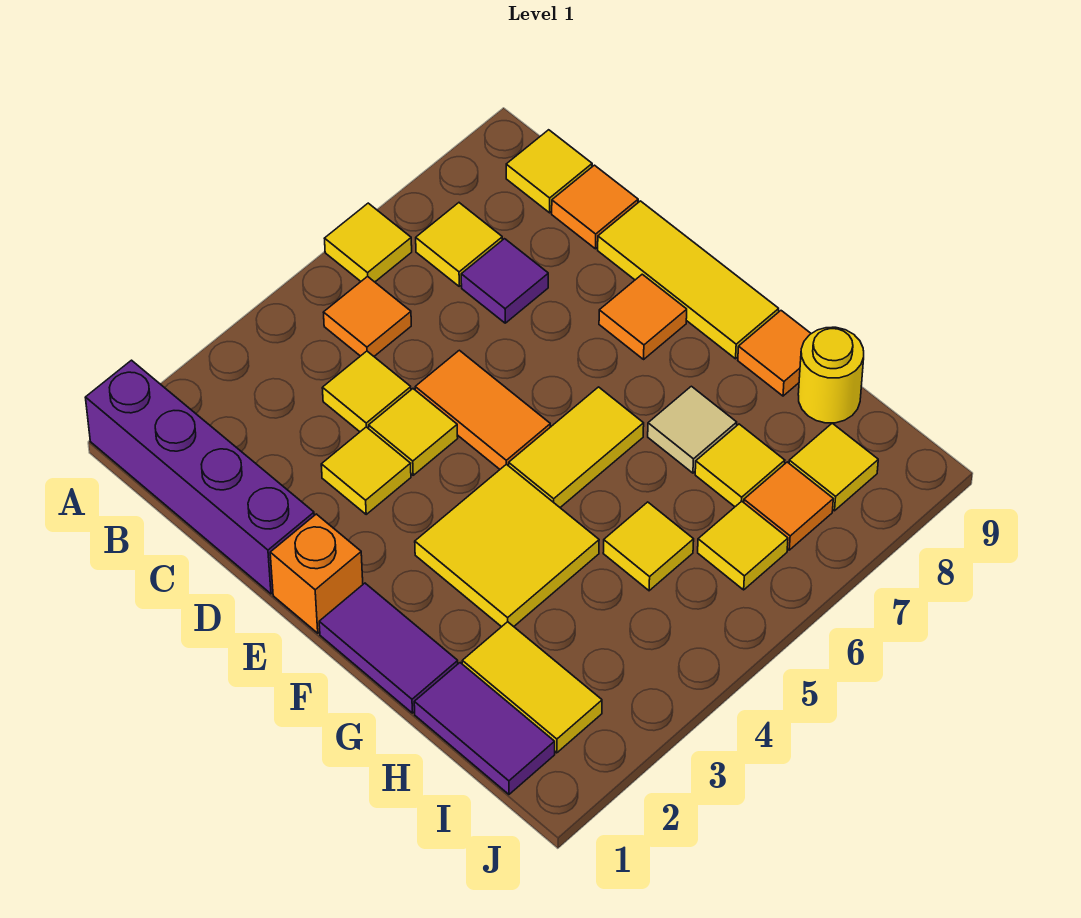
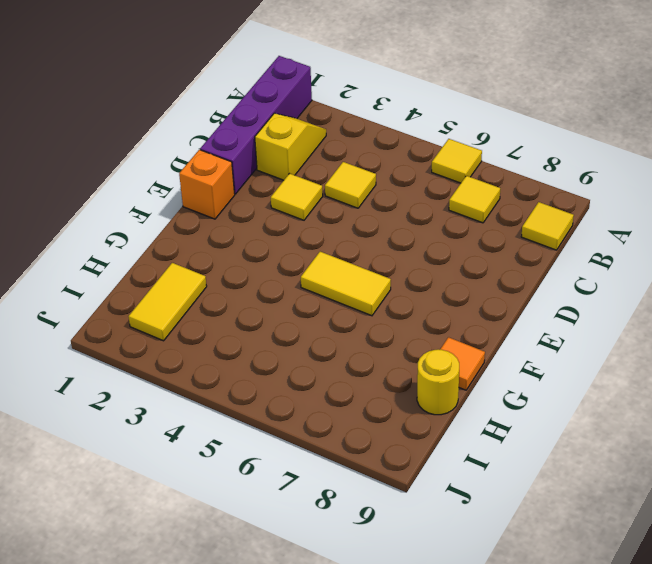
yellow slope B2:C2 level 1 top C -> none
none -> orange tile B5 level 1
none -> purple tile C7 level 1
none -> orange tile C9 level 1

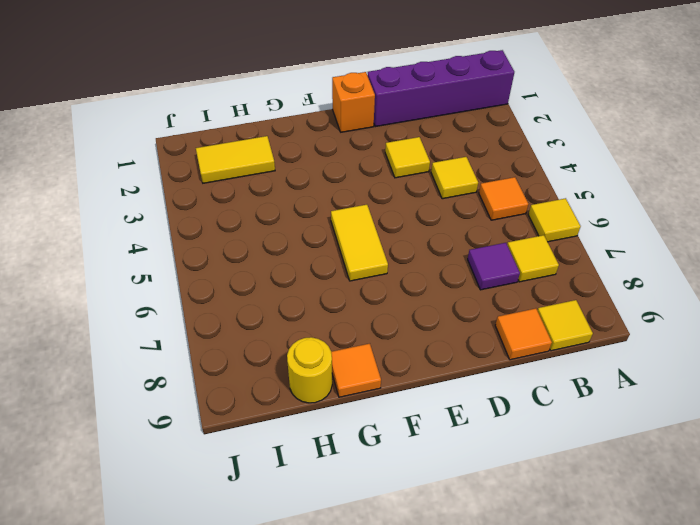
none -> yellow tile D4 level 1
none -> orange tile D5:E5 level 1
none -> yellow tile D9:F9 level 1

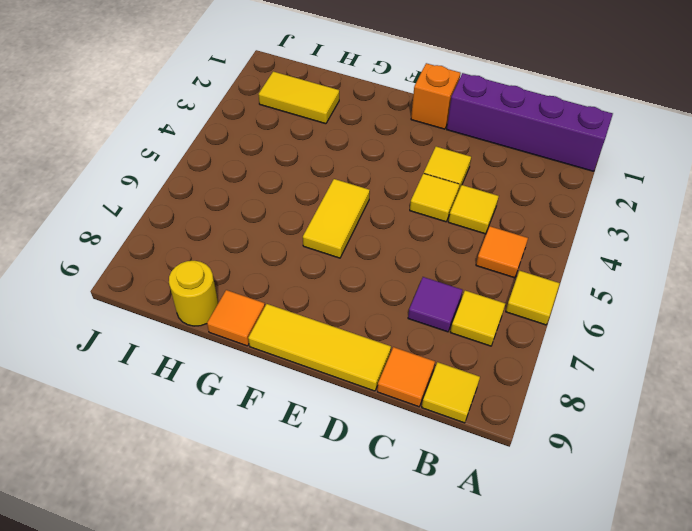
none -> orange tile D5:E5 level 1
none -> orange tile E8 level 1
none -> purple tile F1:G1 level 1

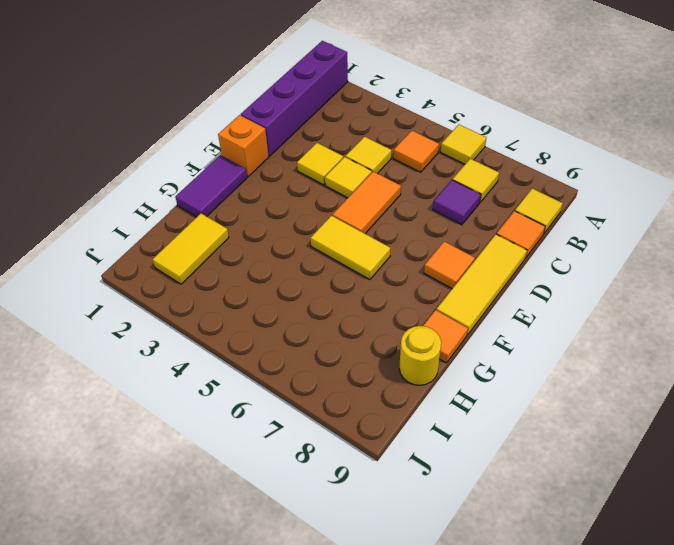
none -> yellow tile F3:G4 level 1
none -> tan tile G7 level 1
none -> purple tile H1:I1 level 1

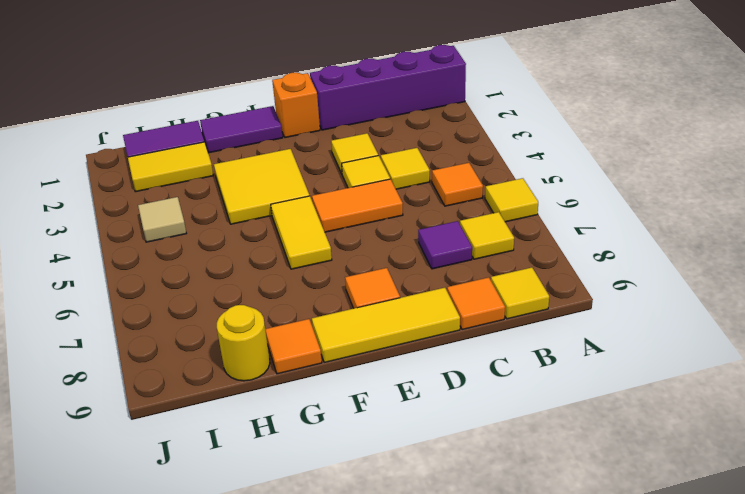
tan tile I4 level 1 -> tan tile G7 level 1
none -> yellow tile H5 level 1
none -> yellow tile H7 level 1
none -> yellow tile I6 level 1

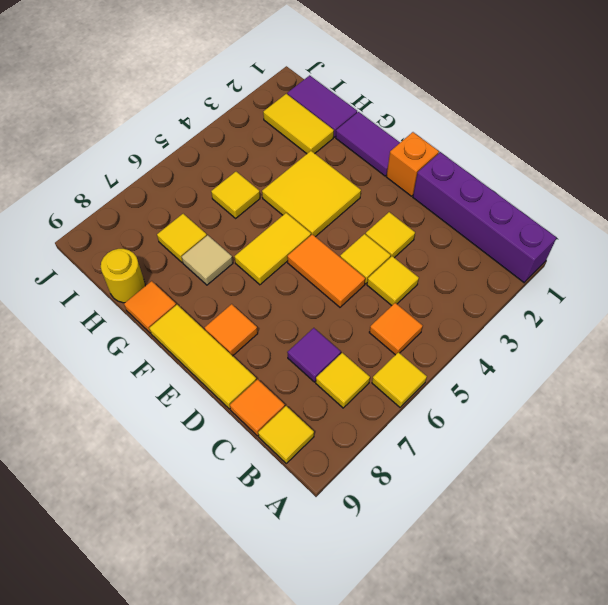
none -> yellow tile I6 level 1
none -> orange tile I7 level 1
none -> yellow tile I8 level 1

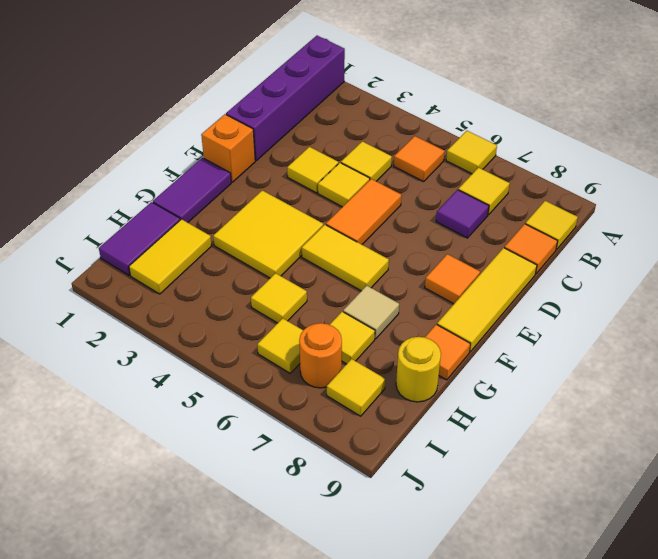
orange round brick I7 level 1 -> orange tile I7 level 1

